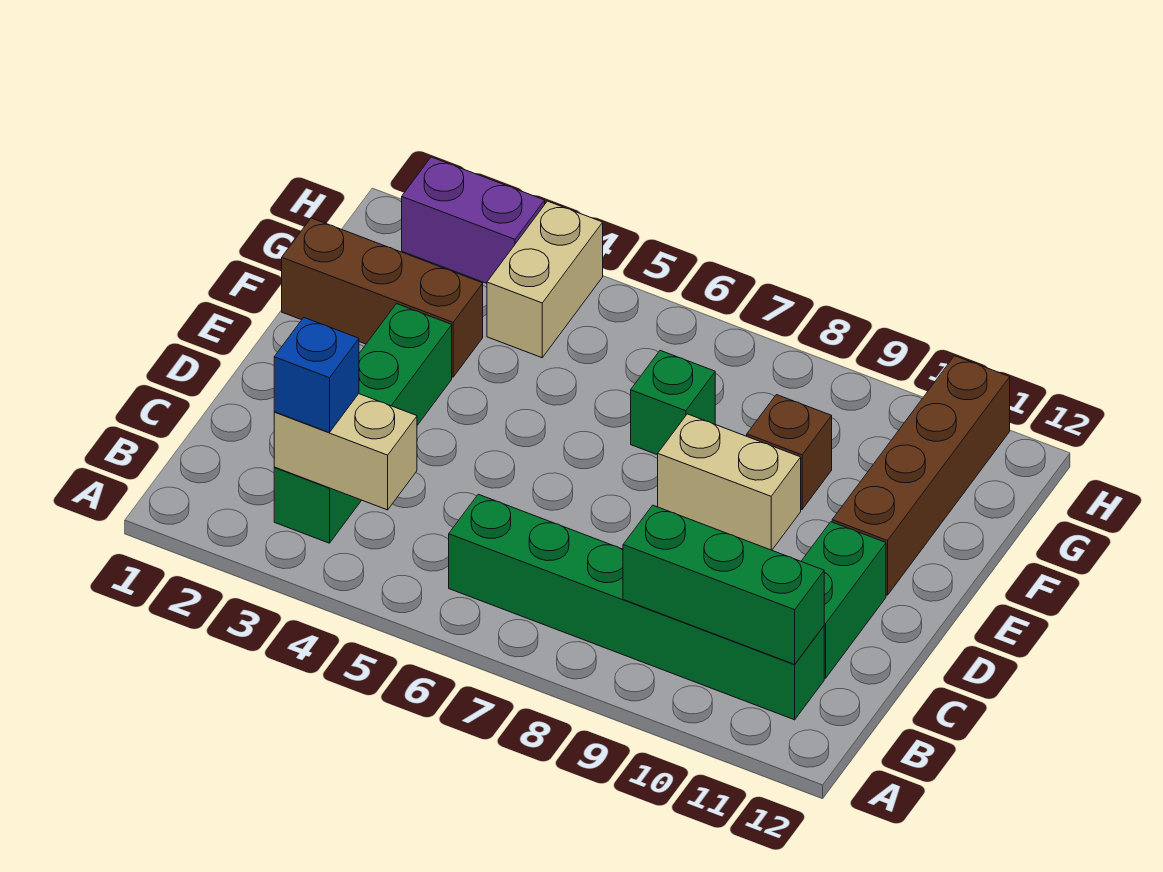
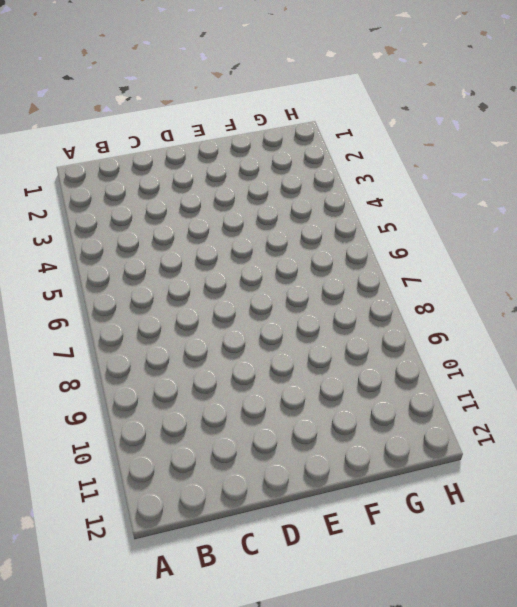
none -> green brick B3:E3 level 1
none -> green brick B6:B11 level 1
none -> green brick C11:D11 level 1

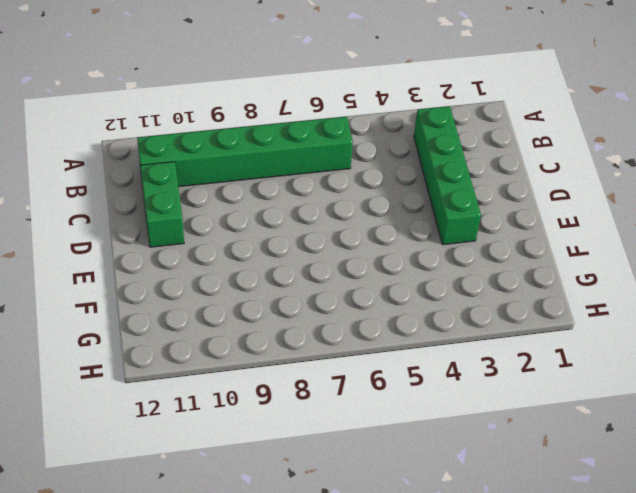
none -> tan brick E8:E9 level 1
none -> brown brick E11:H11 level 1
none -> brown brick F1:F3 level 1

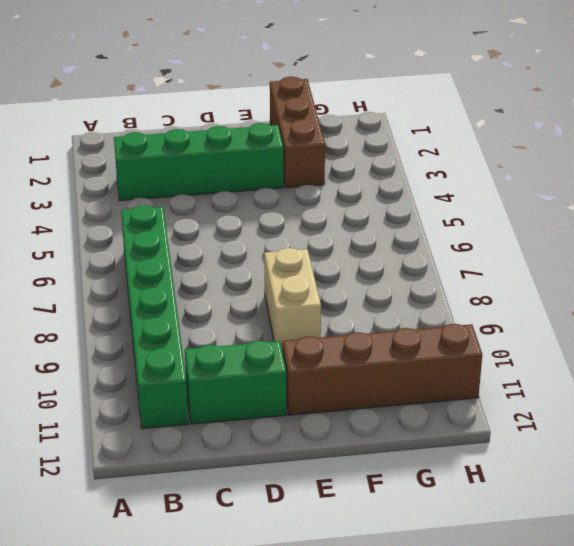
none -> green brick F7 level 1
none -> brown brick F9 level 1
none -> tan brick G4:H4 level 1

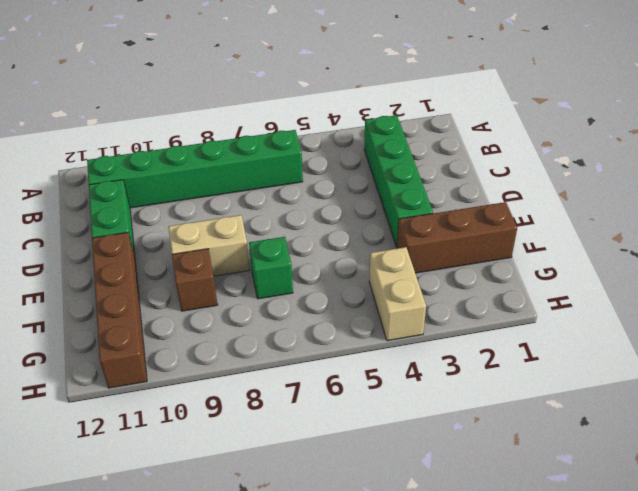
none -> purple brick H2:H3 level 1
none -> tan brick B3:B4 level 2
none -> green brick B9:B11 level 2

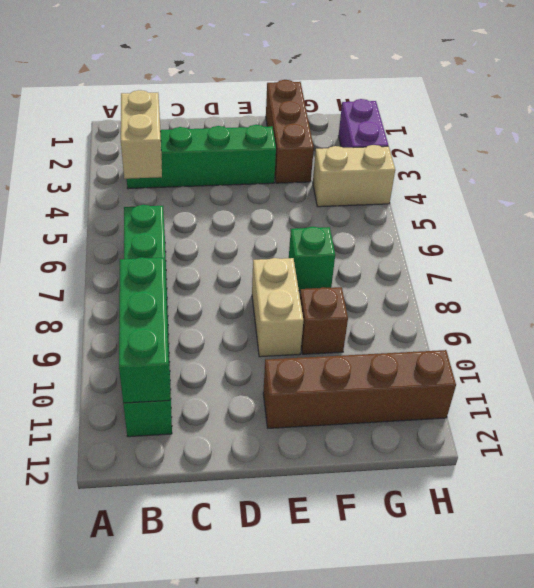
none -> green brick C11:D11 level 1
none -> blue brick B3 level 3

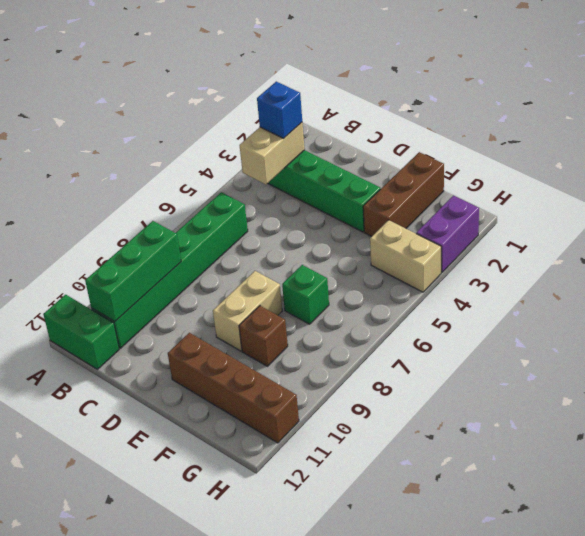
green brick A12:B12 level 1 -> green brick C11:D11 level 1

